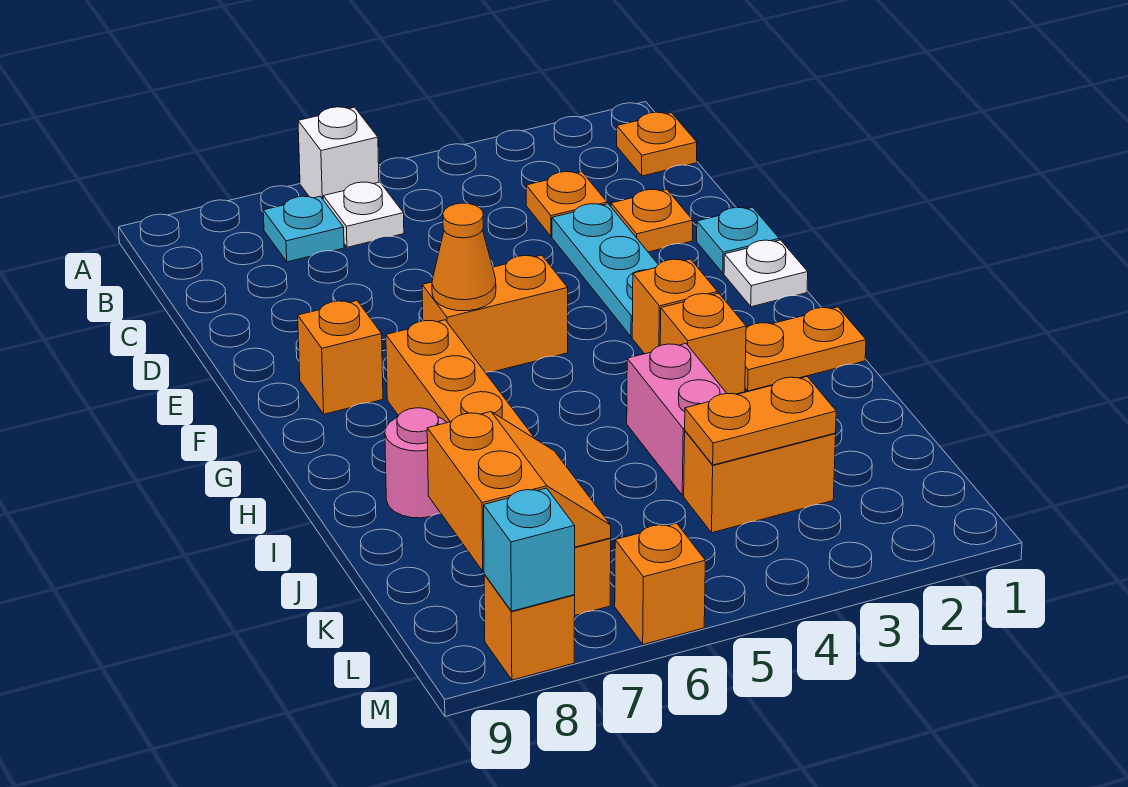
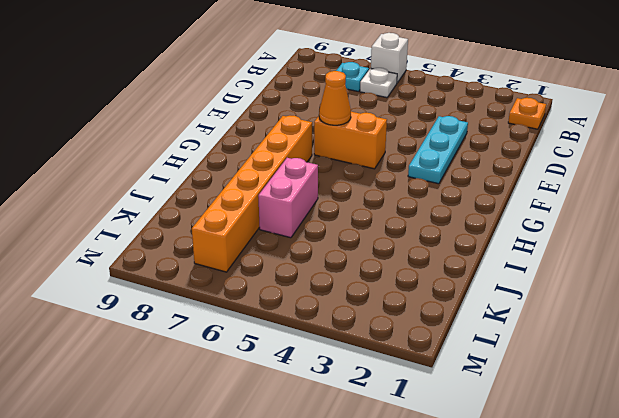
pink brick I6:J6 level 1 -> pink brick I4:J4 level 1
none -> orange plate C3 level 1
none -> orange plate D2 level 1
none -> cyan plate E1 level 1

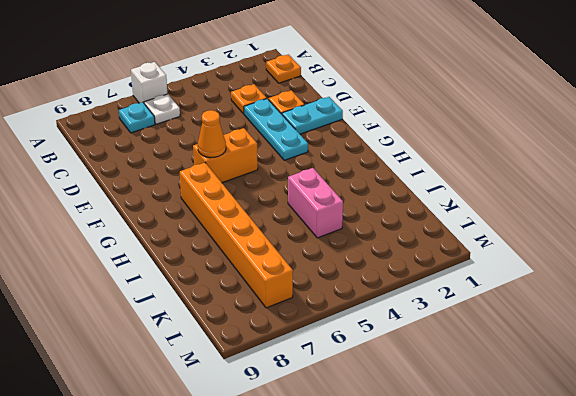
cyan plate E1:E2 level 1 -> cyan plate E1 level 1
none -> white plate F1 level 1
none -> orange brick F8 level 1
none -> orange brick G3 level 1

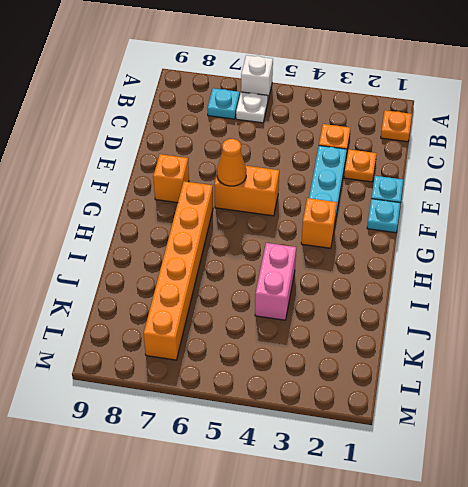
cyan plate F1 level 1 -> white plate F1 level 1
none -> orange plate H1:H2 level 1
none -> orange brick H3 level 1
none -> pink round brick I8 level 1

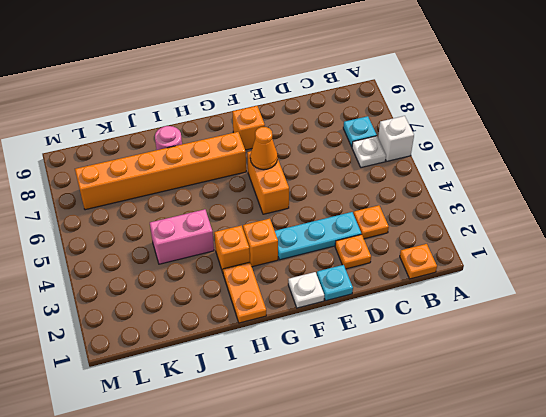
none -> orange brick K3:K4 level 1
none -> orange brick M6 level 1
none -> orange brick M8 level 1

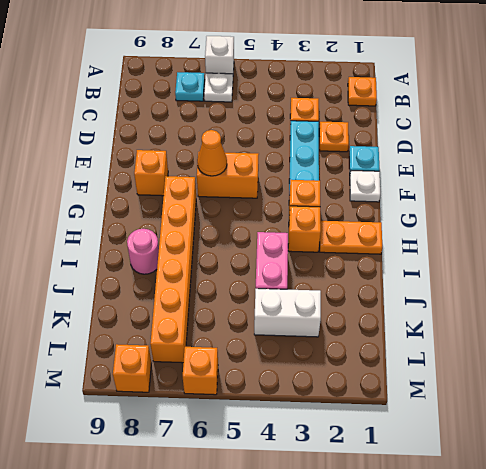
white brick K3:K4 level 1 -> orange brick K3:K4 level 1
none -> orange plate K3:K4 level 2
none -> orange slope K7:L8 level 2 top 8
none -> cyan brick M8 level 2

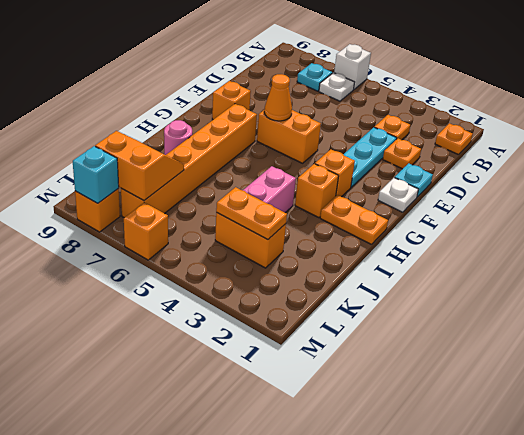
orange slope K7:L8 level 2 top L -> orange slope K7:L8 level 2 top 8

